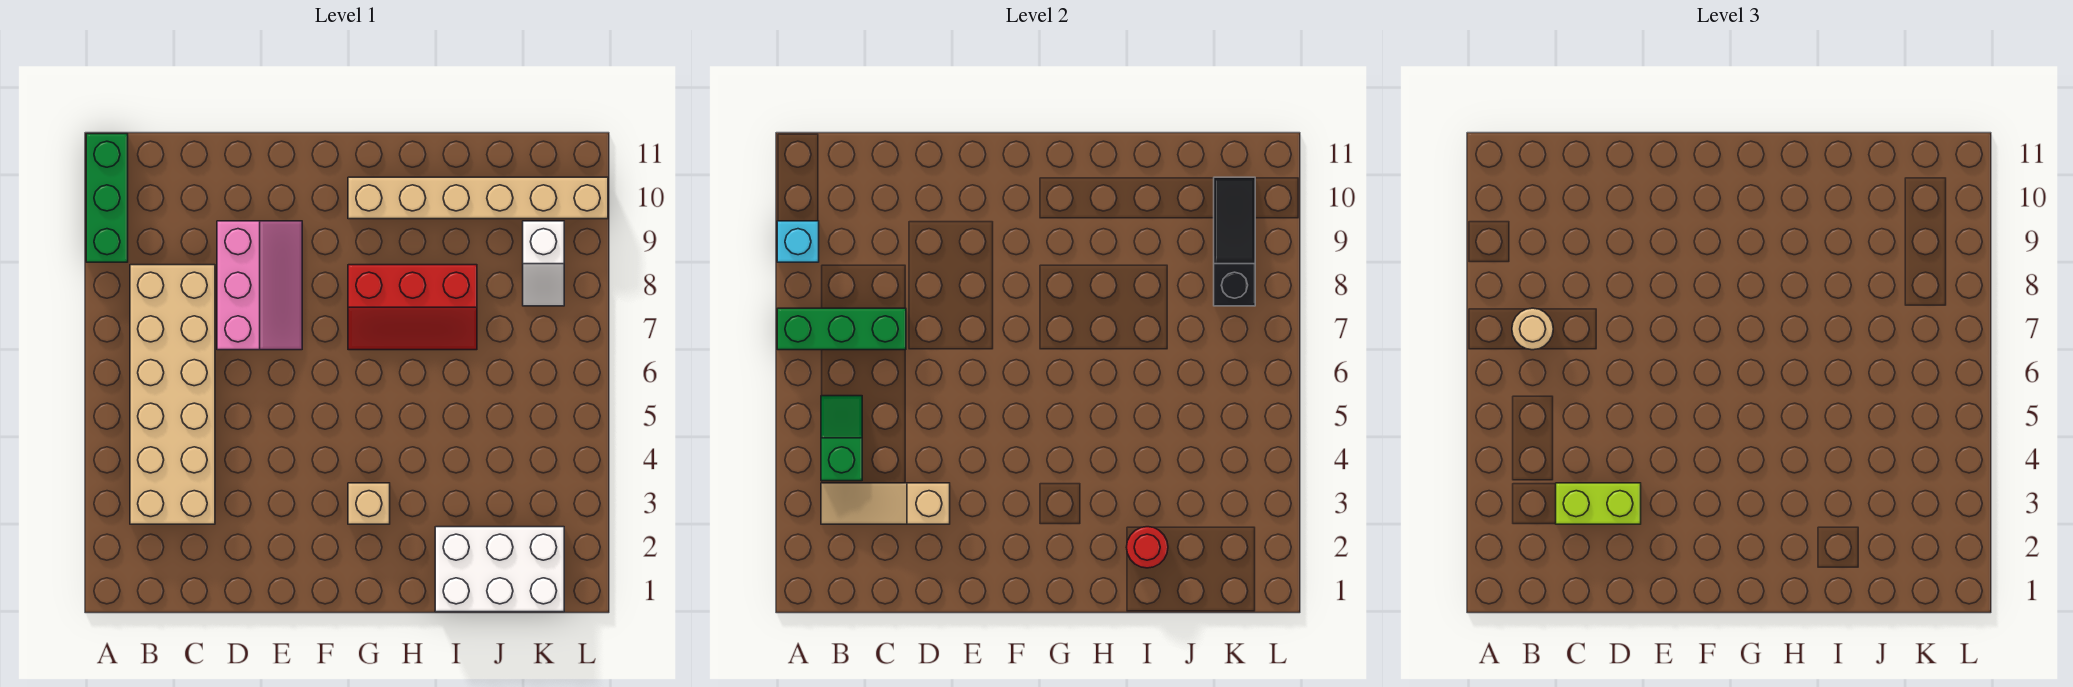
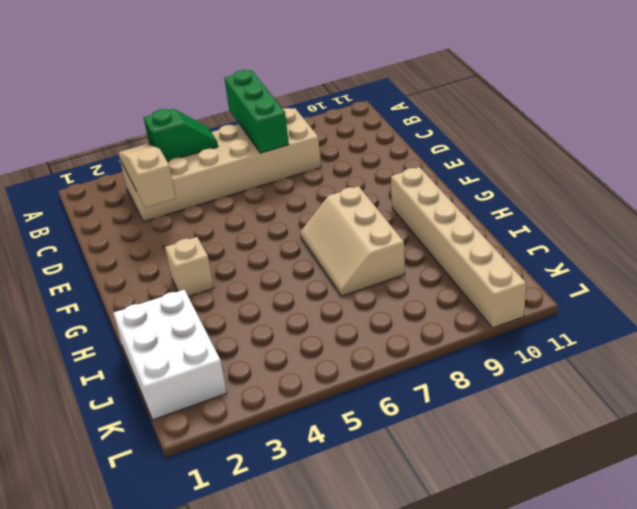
tan slope G7:I8 level 1 top 8 -> red slope G7:I8 level 1 top 8
none -> green brick A9:A11 level 1
none -> pink slope D7:E9 level 1 top D
none -> white slope K8:K9 level 1 top 9

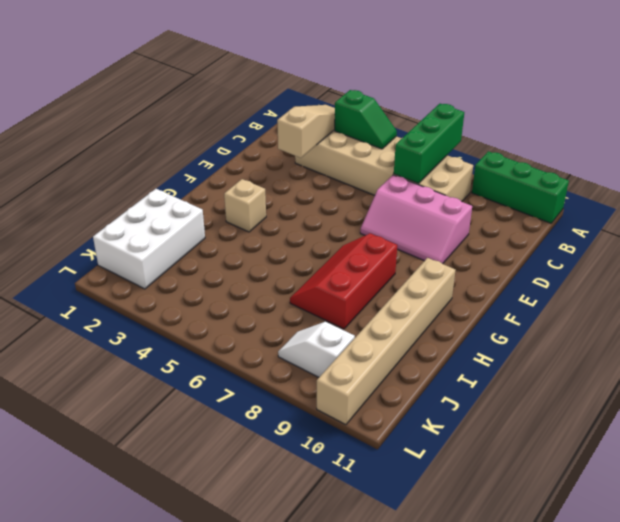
none -> cyan brick A9 level 2
none -> red round brick I2 level 2
none -> black slope K8:K10 level 2 top 8

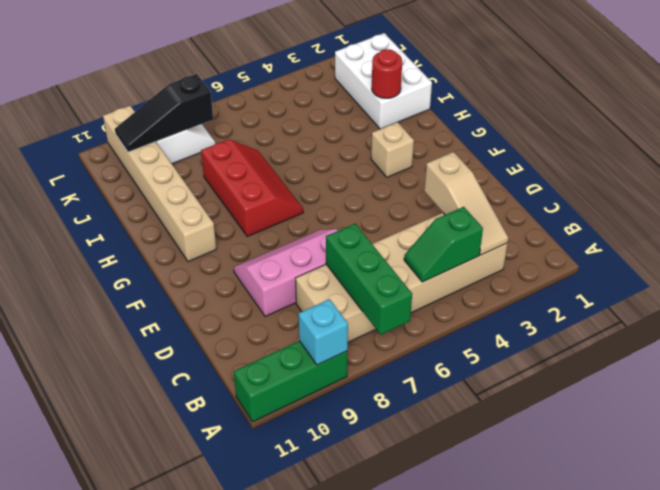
none -> tan round brick B7 level 3
none -> lime brick C3:D3 level 3

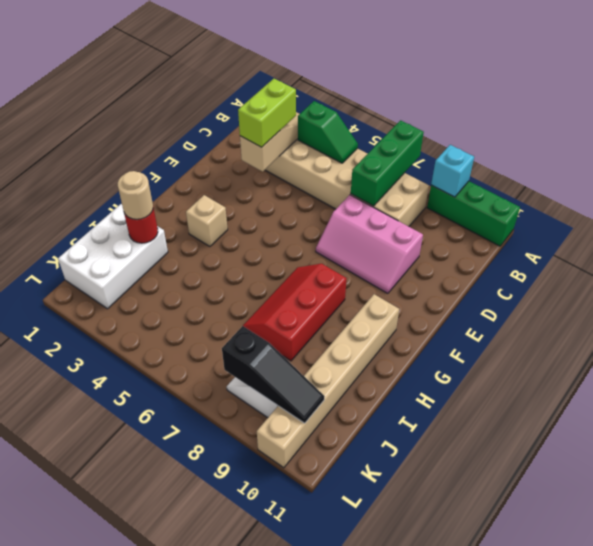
tan round brick I2 level 3 -> tan round brick B7 level 3

